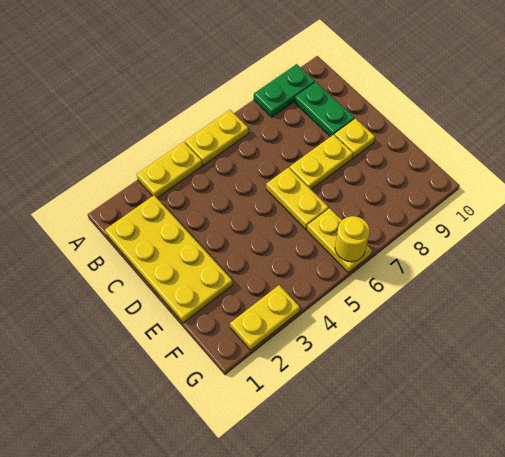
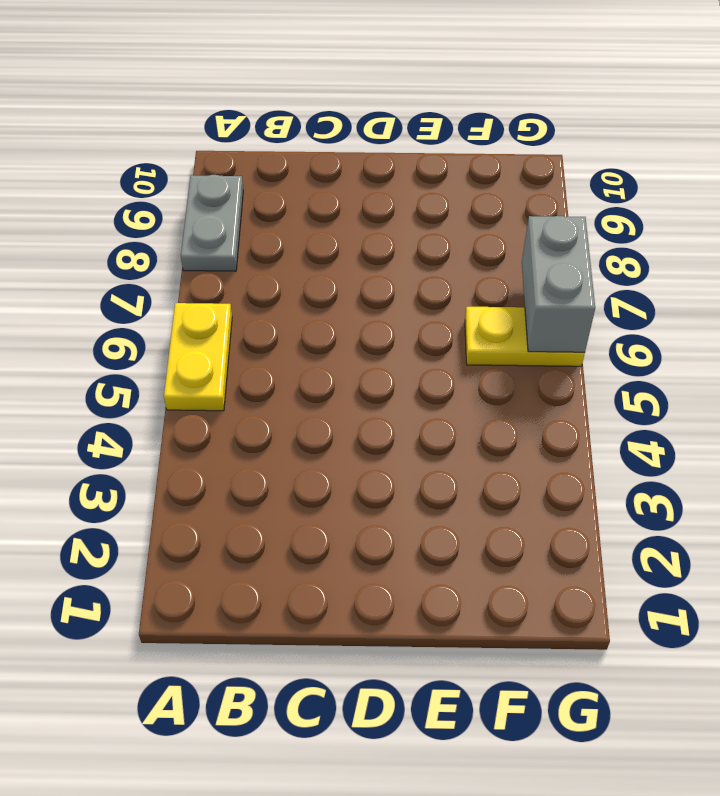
grey plate A8:A9 level 1 -> green plate A8:A9 level 1
grey brick G6:G7 level 2 -> yellow round brick G6 level 2
none -> yellow plate A3:A4 level 1
none -> yellow plate B1:E2 level 1

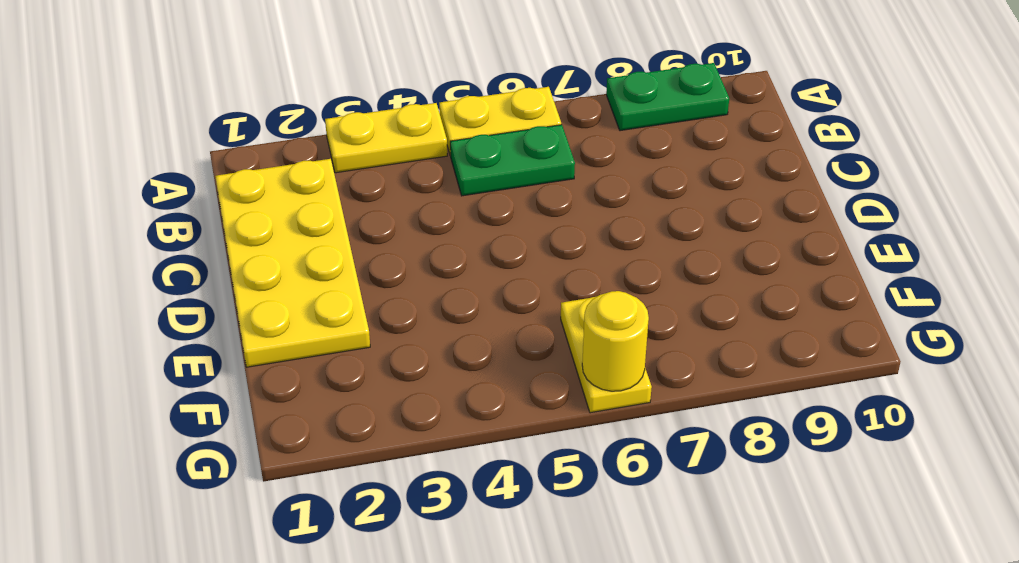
green plate B5:B6 level 1 -> green plate B9:C9 level 1
none -> yellow plate D6:E6 level 1
none -> yellow plate D7:D8 level 1

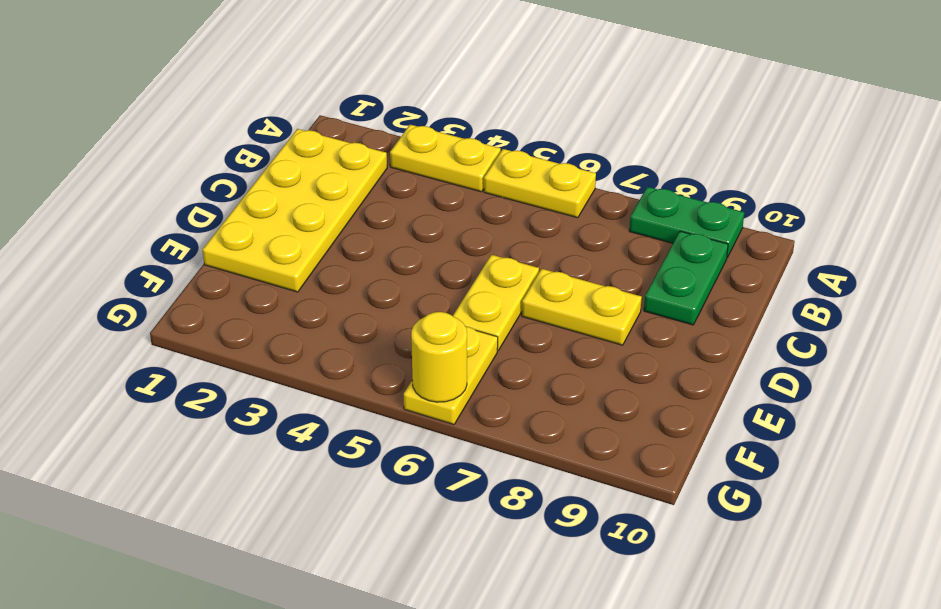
none -> yellow plate D9 level 1
none -> yellow plate G2:G3 level 1

